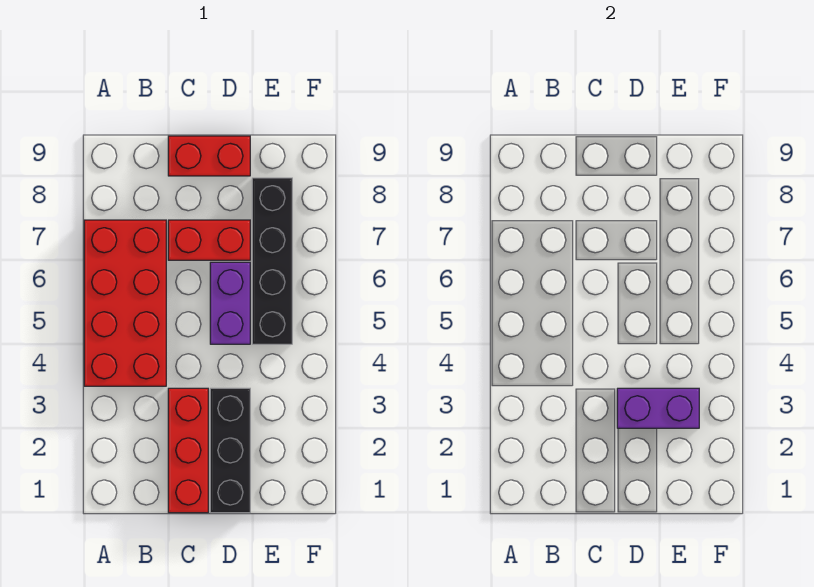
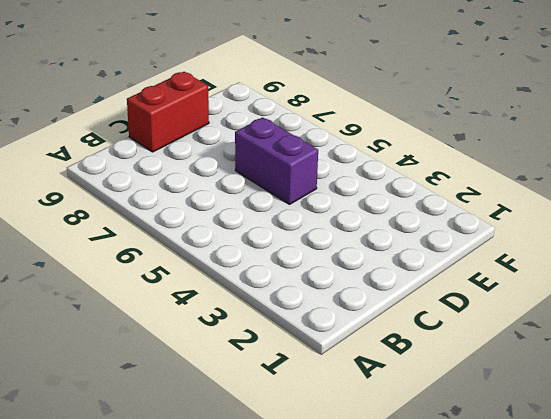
none -> red brick A4:B7 level 1
none -> red brick C1:C3 level 1

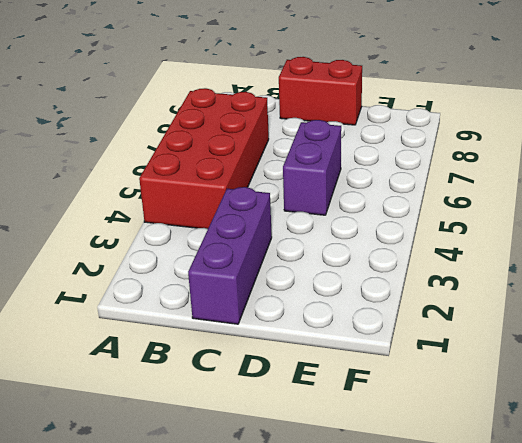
purple brick C1:C3 level 1 -> red brick C1:C3 level 1
none -> red brick C7:D7 level 1
none -> black brick D1:D3 level 1

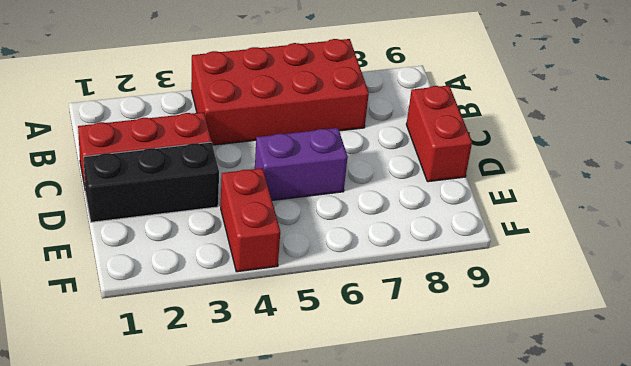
red brick E4:F4 level 1 -> red brick C7:D7 level 1
none -> black brick E5:E8 level 1
none -> purple brick D3:E3 level 2

